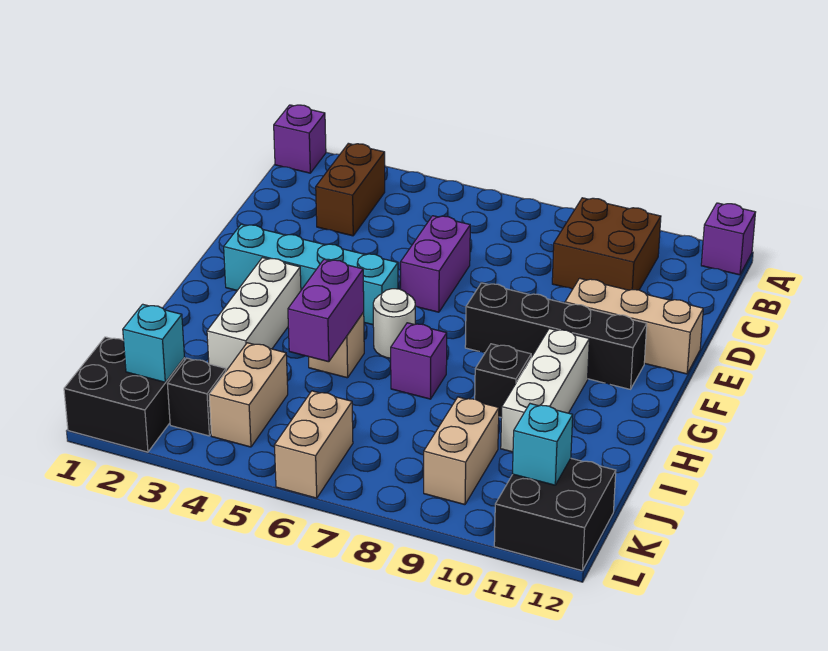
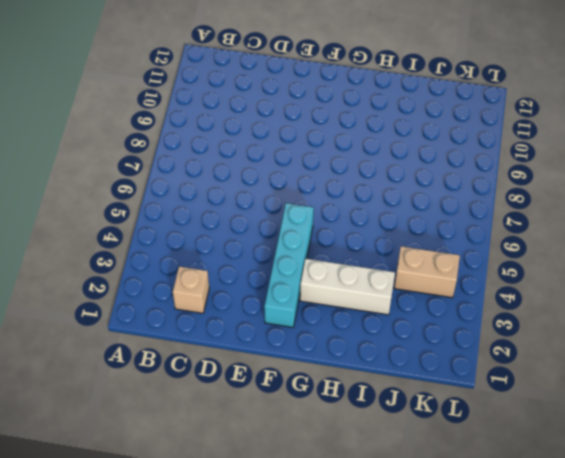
tan brick C2 level 1 -> tan brick H5 level 1
none -> purple brick A1 level 1
none -> purple brick A12 level 1
none -> brown brick B3:C3 level 1

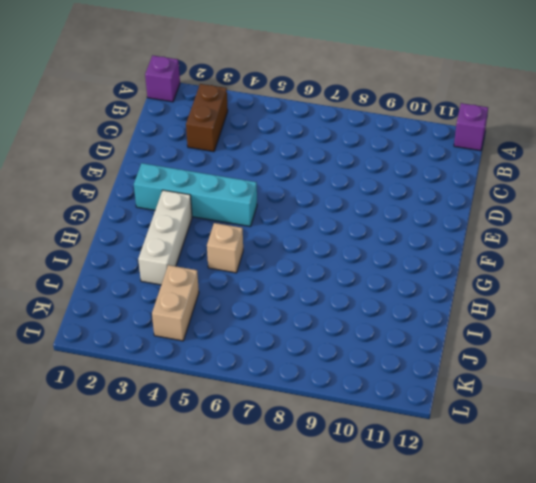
none -> brown brick B9:C10 level 1
none -> purple brick D6:E6 level 1
none -> tan brick E10:E12 level 1

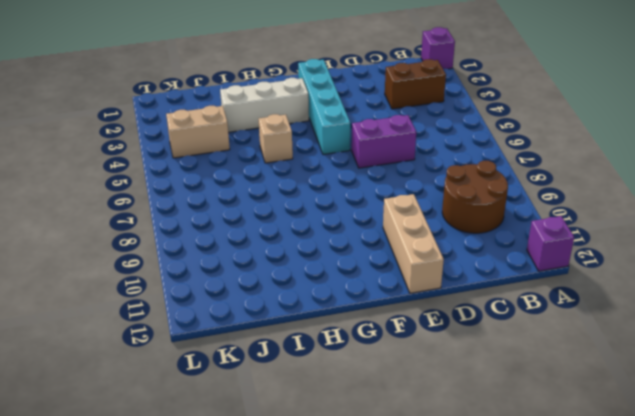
brown round brick B9:C10 level 1 -> brown brick B9:C10 level 1
none -> black brick F8:F11 level 1
none -> white round brick G6 level 1
none -> white brick G10:I10 level 1

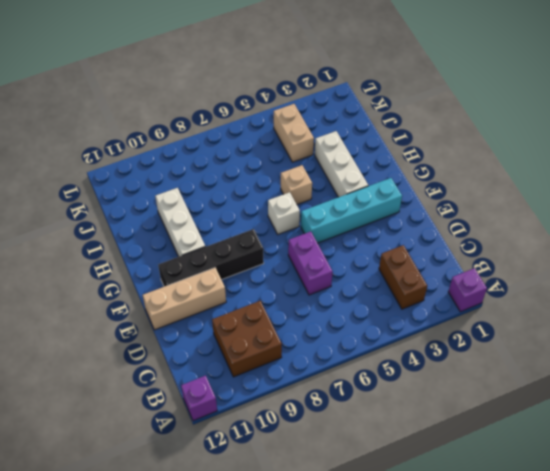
white brick G6 level 1 -> white round brick G6 level 1
none -> purple brick H7 level 1
none -> black brick H9 level 1
none -> tan brick J9:K9 level 1

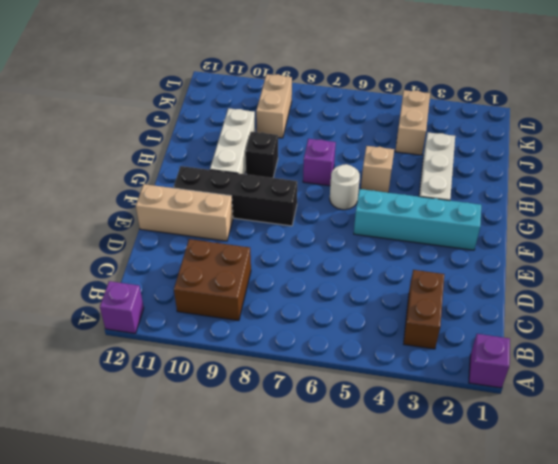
none -> purple brick D6:E6 level 1
none -> black brick K1:L2 level 1
none -> black brick K3 level 1

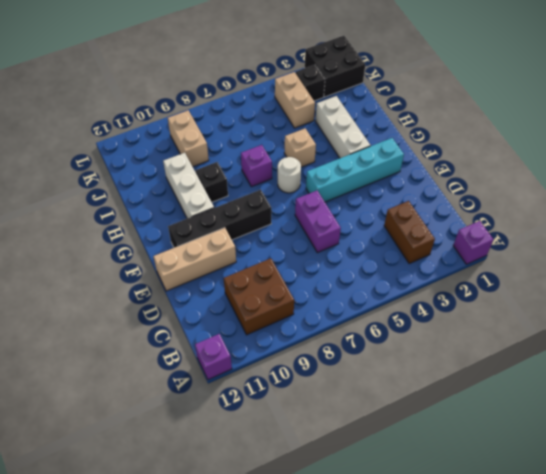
none -> tan brick K6:L6 level 1
none -> black brick K11:L12 level 1
none -> purple brick H5:I5 level 2

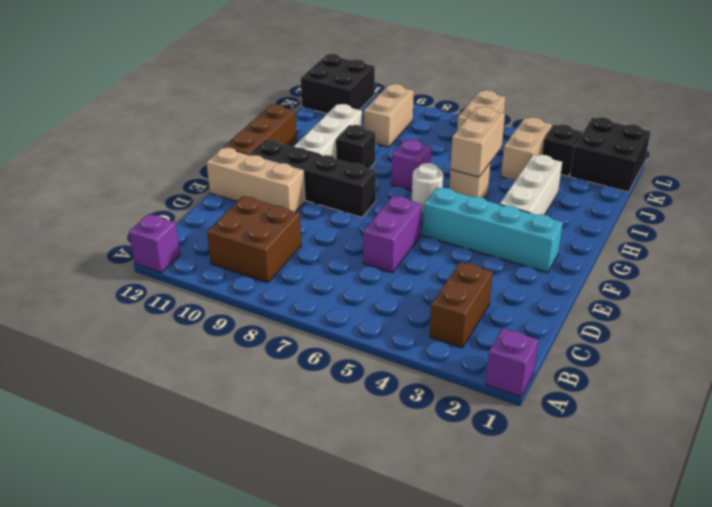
brown brick F12:H12 level 1 -> none
tan brick H5:I5 level 2 -> purple brick H5:I5 level 2
none -> cyan brick K2 level 2
none -> cyan brick K11 level 2

